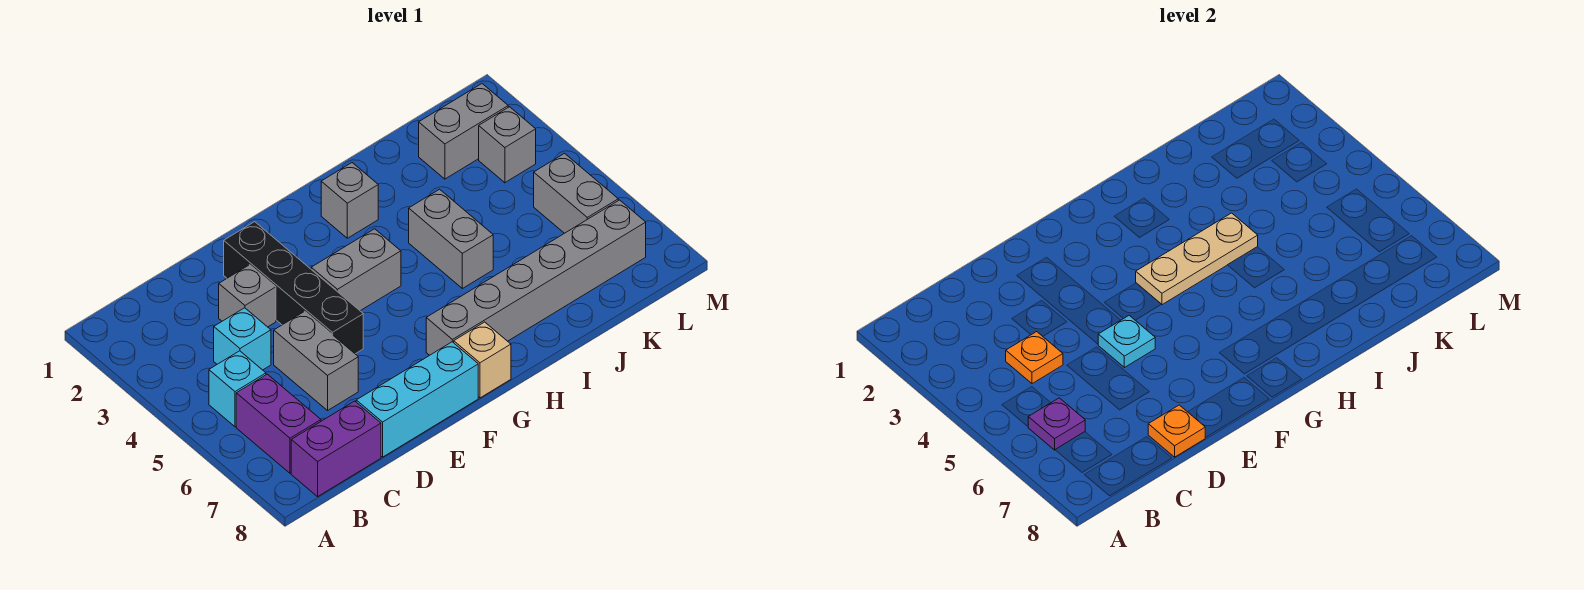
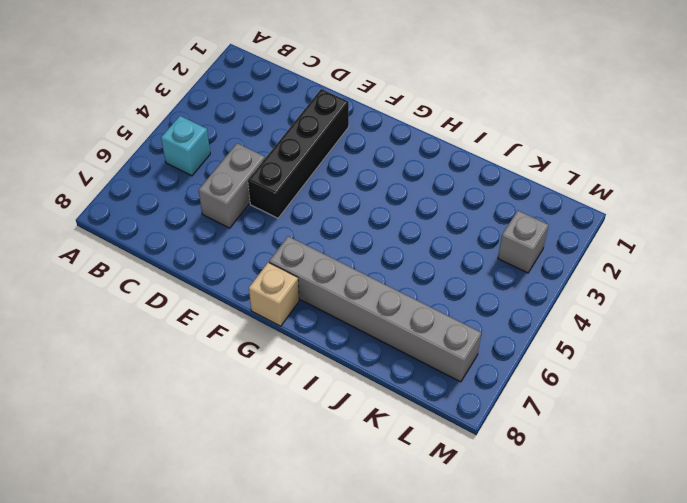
none -> purple brick B6:B7 level 1
none -> purple brick B8:C8 level 1
none -> cyan brick C4 level 1

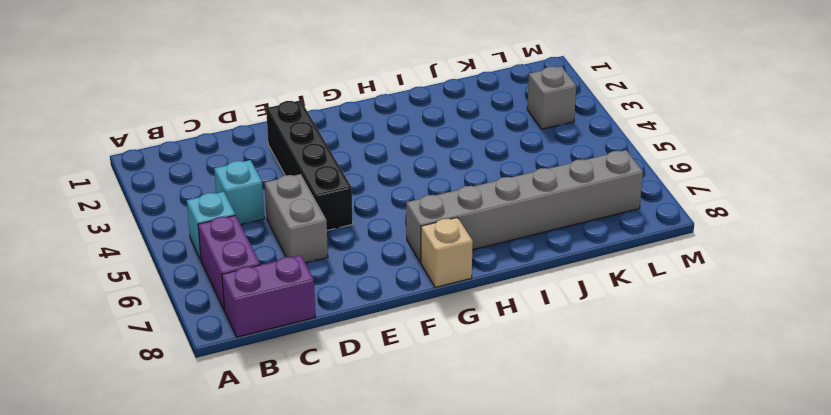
none -> grey brick D3 level 1
none -> cyan brick D8:F8 level 1
none -> grey brick F4:G4 level 1

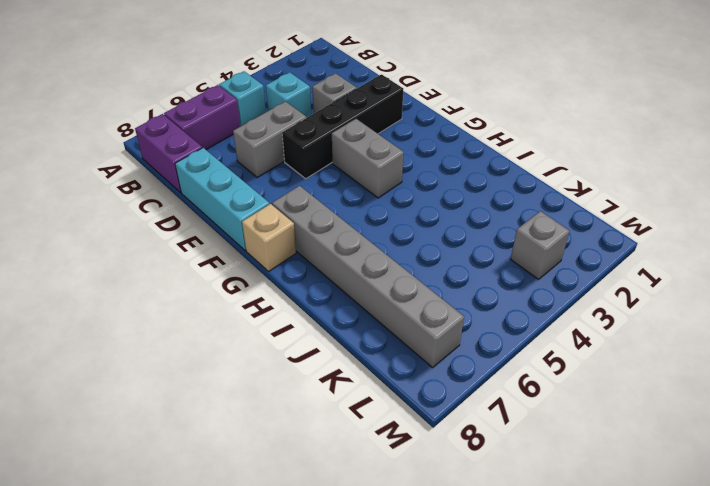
none -> grey brick H2 level 1
none -> grey brick I4:I5 level 1
none -> grey brick K2:L2 level 1

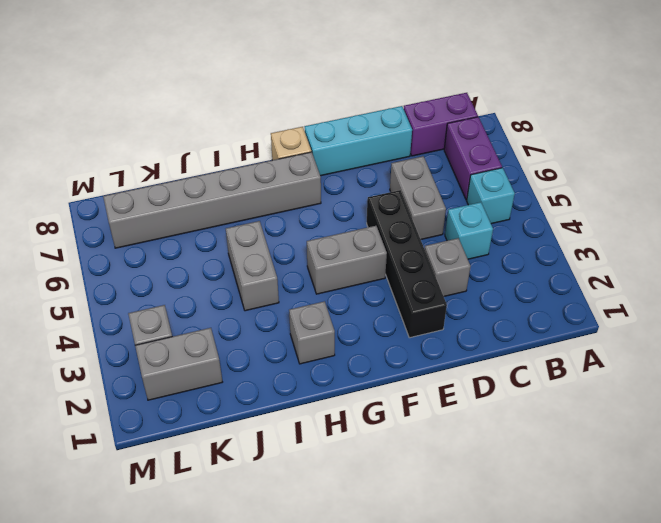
none -> grey brick L5:L6 level 1
none -> purple plate B6 level 2
none -> orange plate C4 level 2

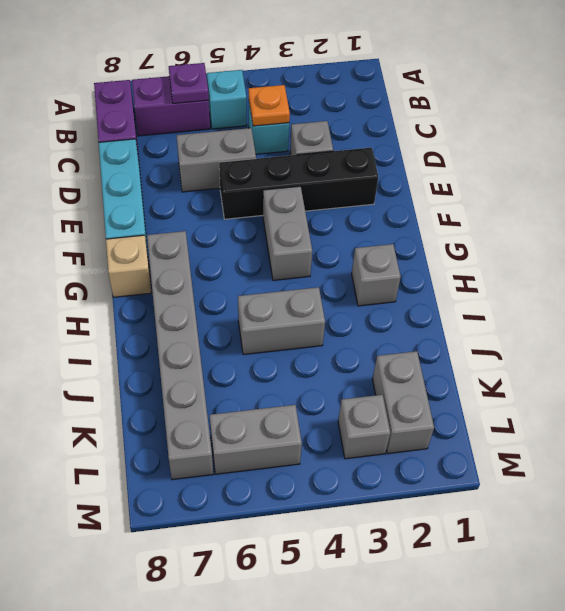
none -> orange plate D8 level 2
none -> cyan plate E5 level 2
none -> tan plate G4:I4 level 2

